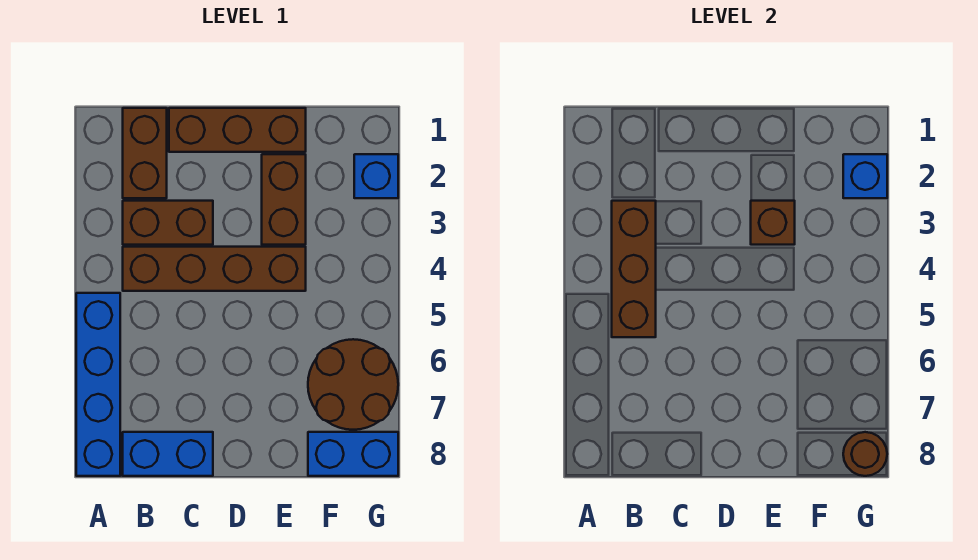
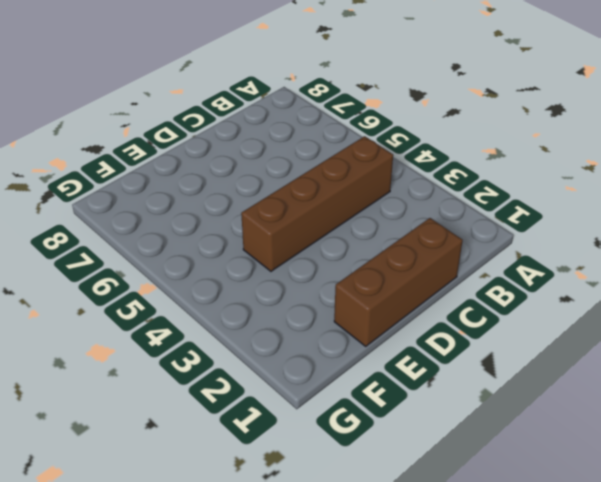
none -> blue brick A5:A8 level 1
none -> brown brick B1:B2 level 1
none -> brown brick B3:C3 level 1

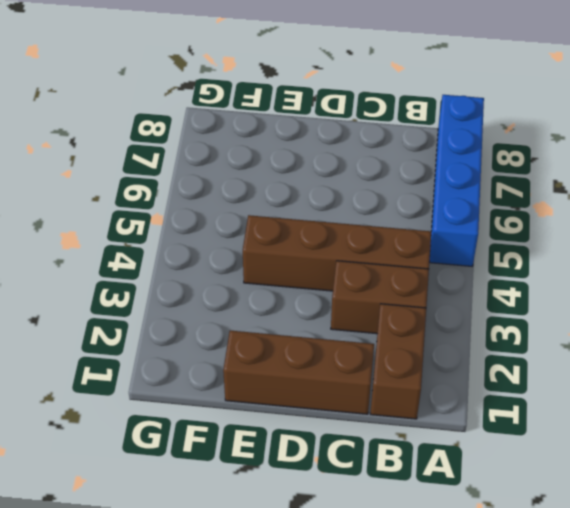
none -> blue brick B8:C8 level 1
none -> brown brick E2:E3 level 1
none -> brown round brick F6:G7 level 1

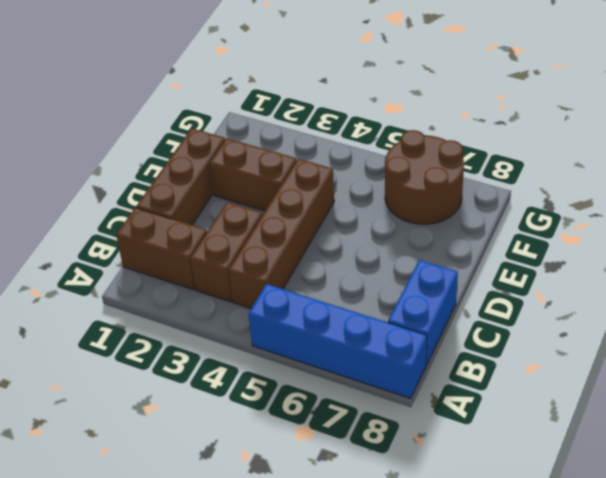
none -> blue brick F8:G8 level 1
none -> blue brick G2 level 1
none -> brown brick B3:B5 level 2

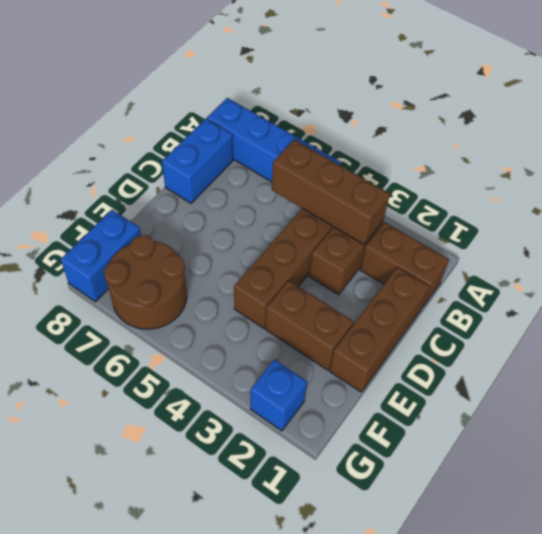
none -> brown brick E3 level 2
none -> blue brick G2 level 2
none -> brown round brick G8 level 2

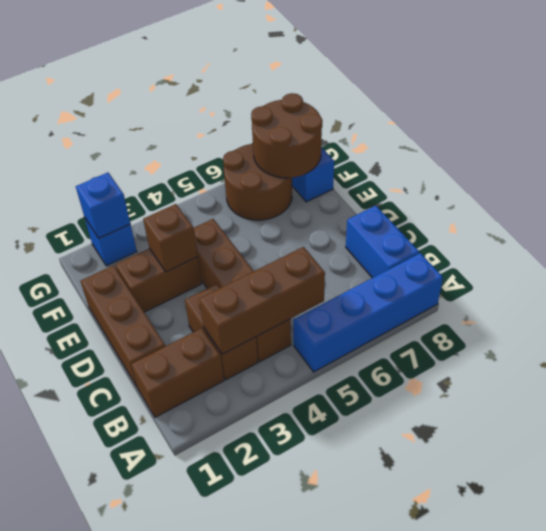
brown round brick F7:G8 level 2 -> brown round brick G8 level 2

